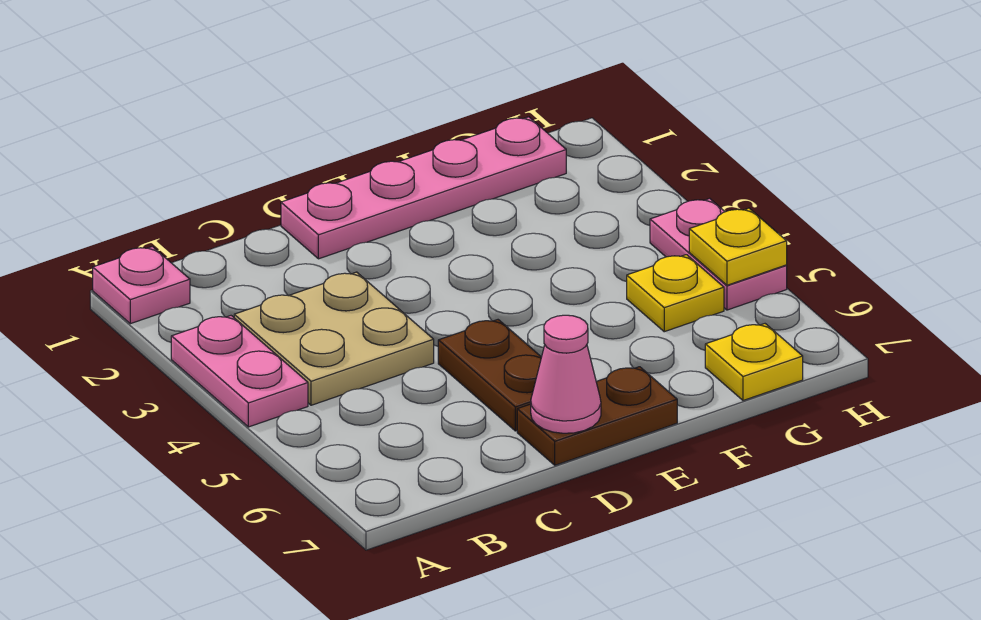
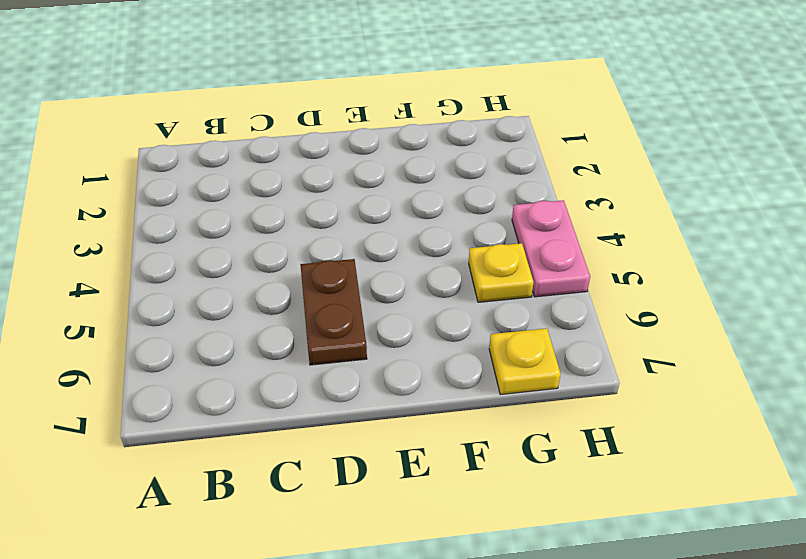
none -> pink plate A1 level 1
none -> pink plate A3:A4 level 1

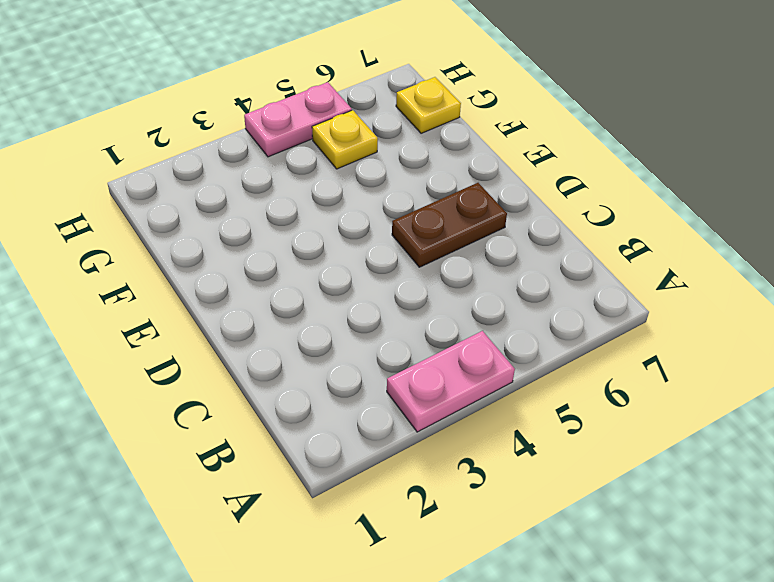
none -> pink plate A1 level 1
none -> tan plate B3:C4 level 1

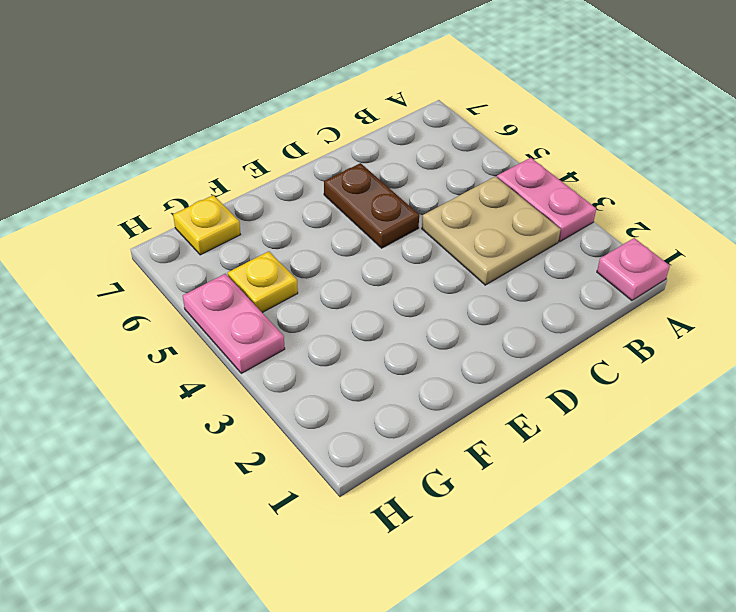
none -> pink plate D1:G1 level 1
none -> brown plate D7:E7 level 1

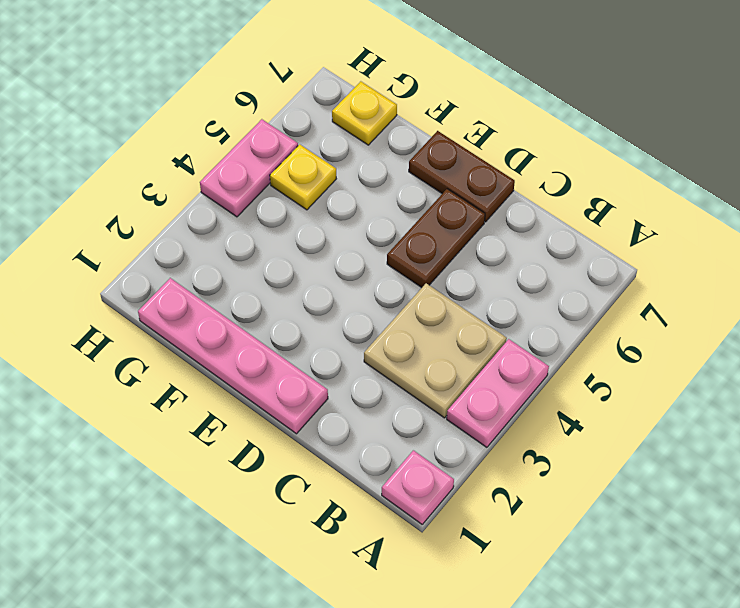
none -> pink cone D7 level 2
none -> yellow plate H5 level 2

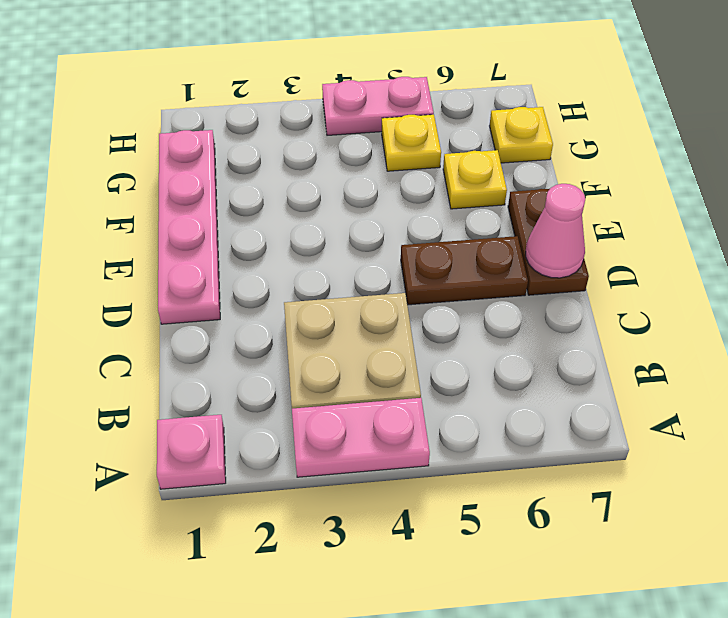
yellow plate F6 level 1 -> yellow plate H5 level 2

